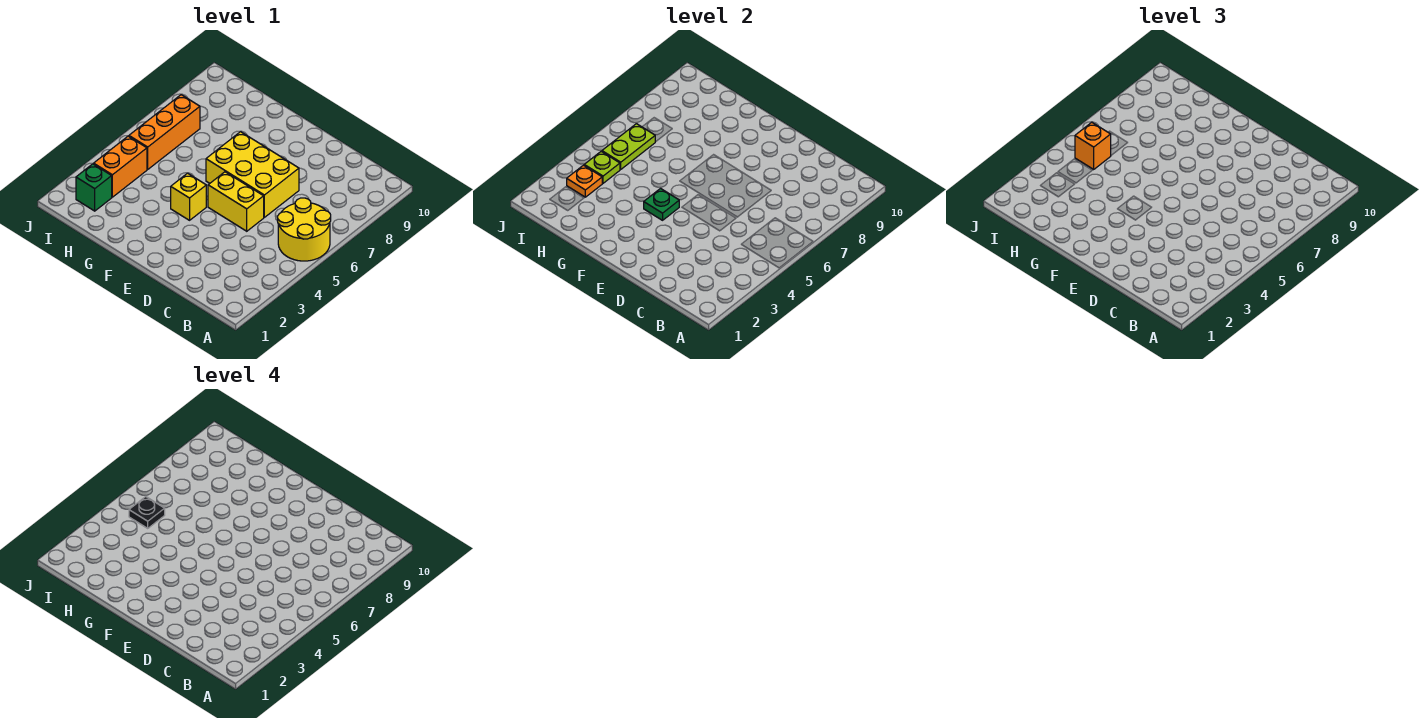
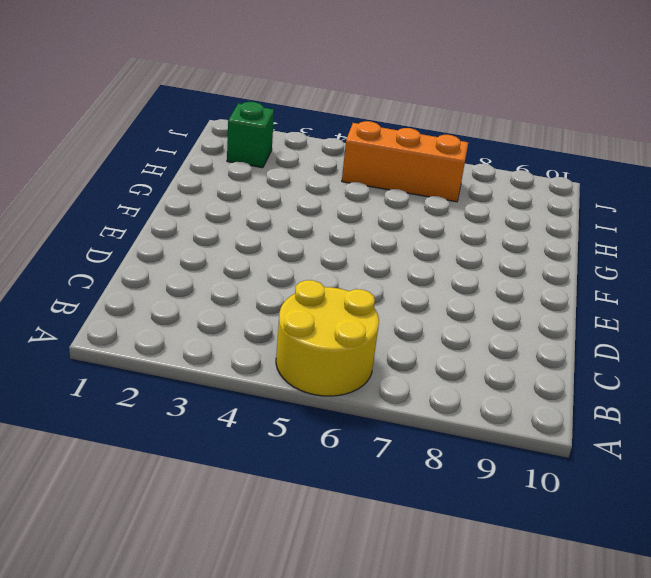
none -> yellow brick D5:E5 level 1
none -> yellow brick D6:F7 level 1
none -> yellow brick F4 level 1

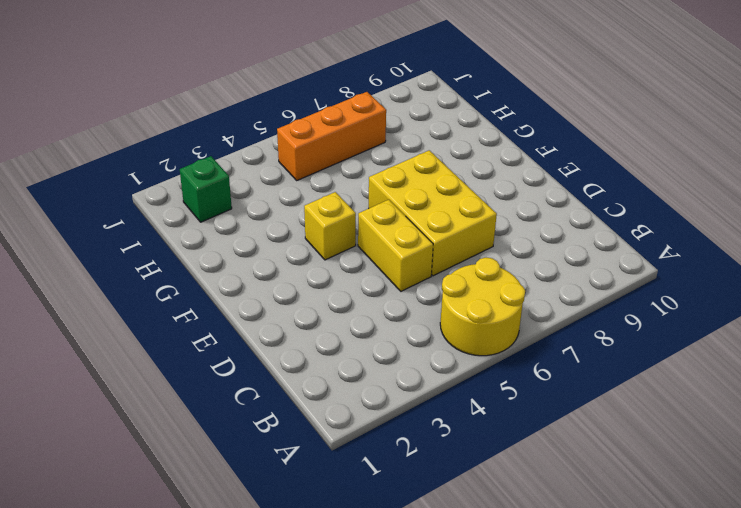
none -> orange brick I3:I4 level 1
none -> green plate F4 level 2
none -> orange plate I3 level 2

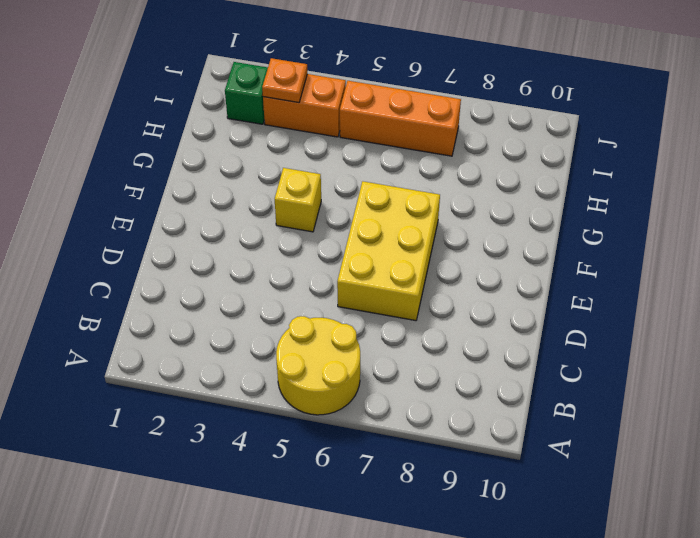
none -> yellow brick D5:E5 level 1
none -> green plate F4 level 2
none -> lime plate I4 level 2

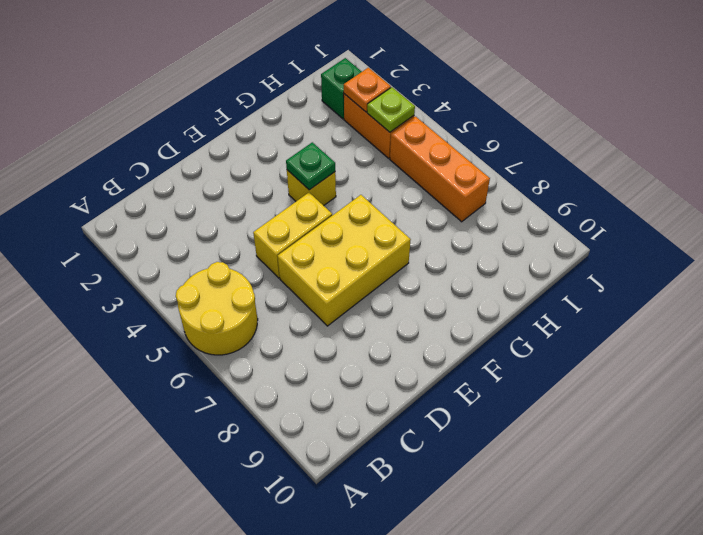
none -> lime plate I5:I6 level 2
none -> orange brick I5 level 3
none -> black plate I5 level 4

